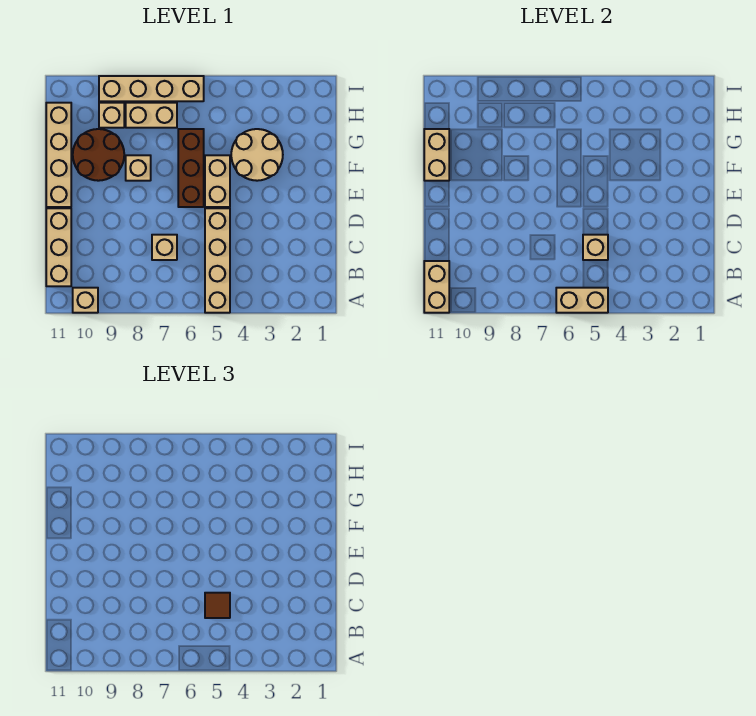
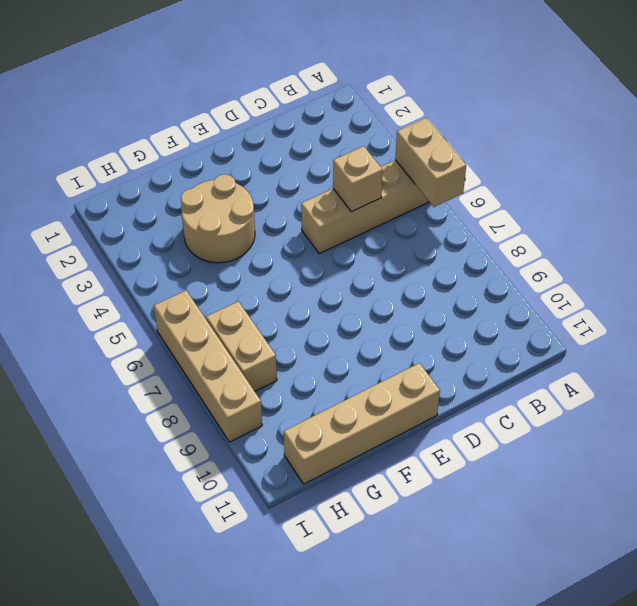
none -> tan brick A10 level 1
none -> tan brick B11:D11 level 1
none -> tan brick C7 level 1

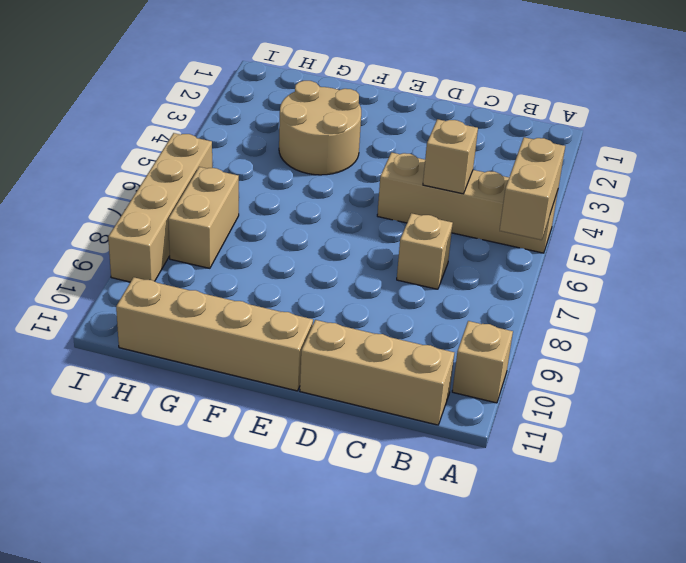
none -> tan brick E5:F5 level 1
none -> brown brick E6:G6 level 1
none -> tan brick F8 level 1

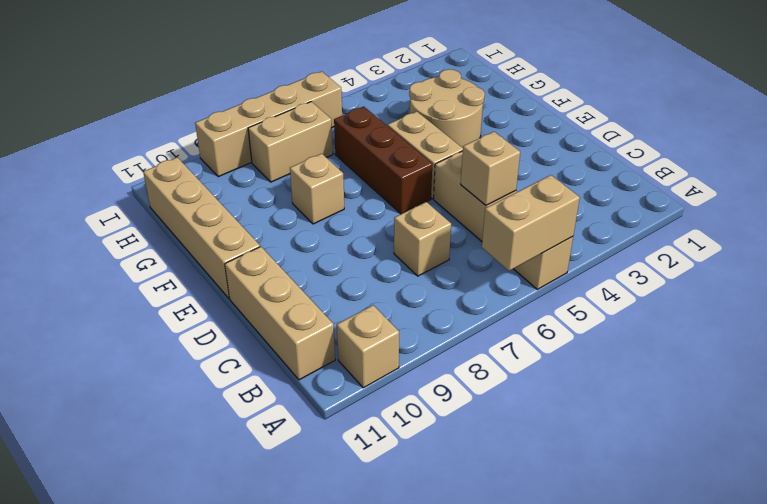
none -> brown round brick F9:G10 level 1
none -> tan brick H9 level 1
none -> tan brick A11:B11 level 2

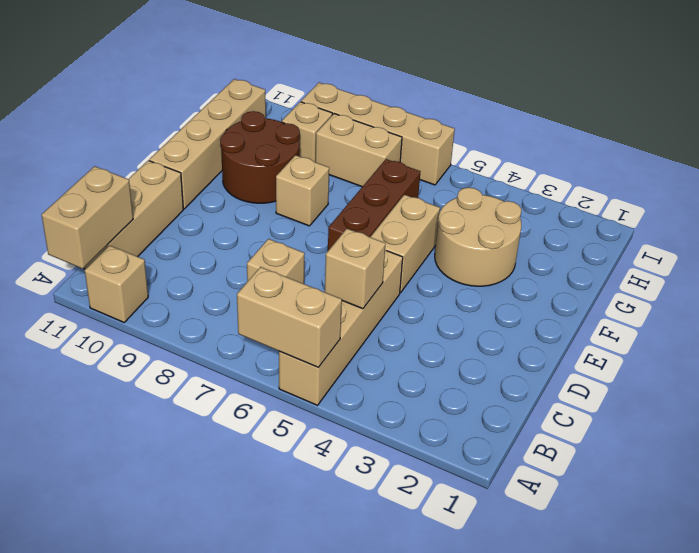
none -> tan brick F11:G11 level 2
none -> brown tile C5 level 3

